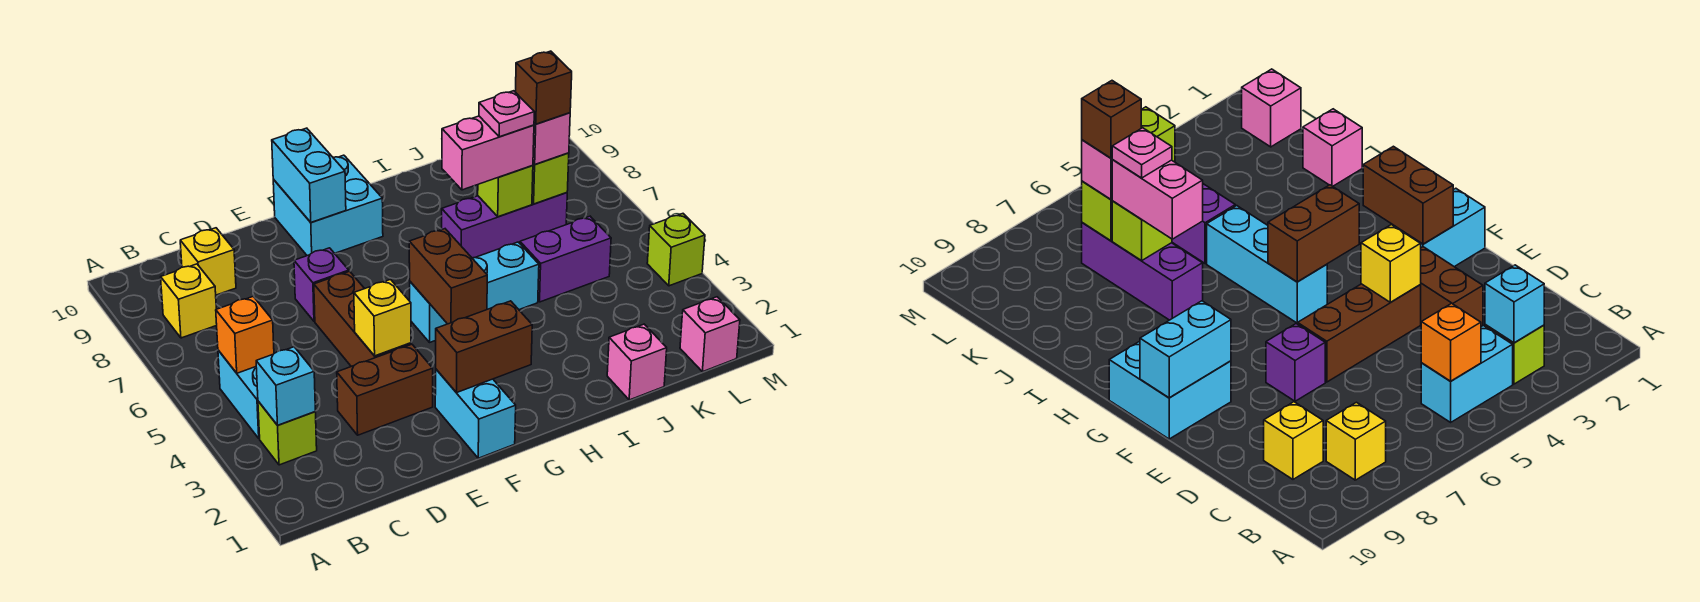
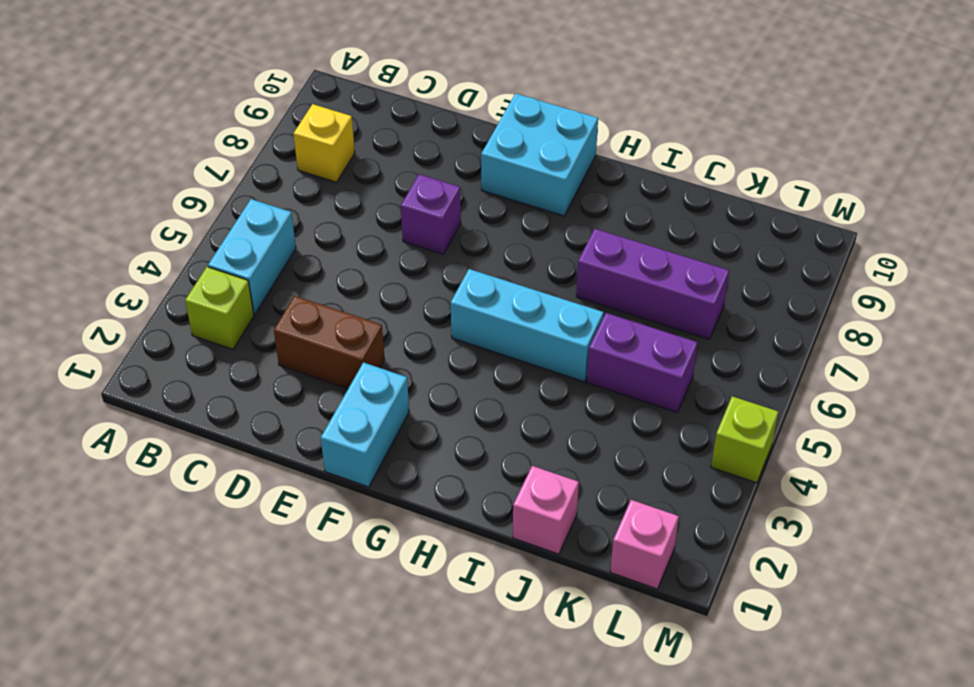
none -> yellow brick C9 level 1
none -> brown brick E4:E6 level 1
none -> cyan brick B3 level 2

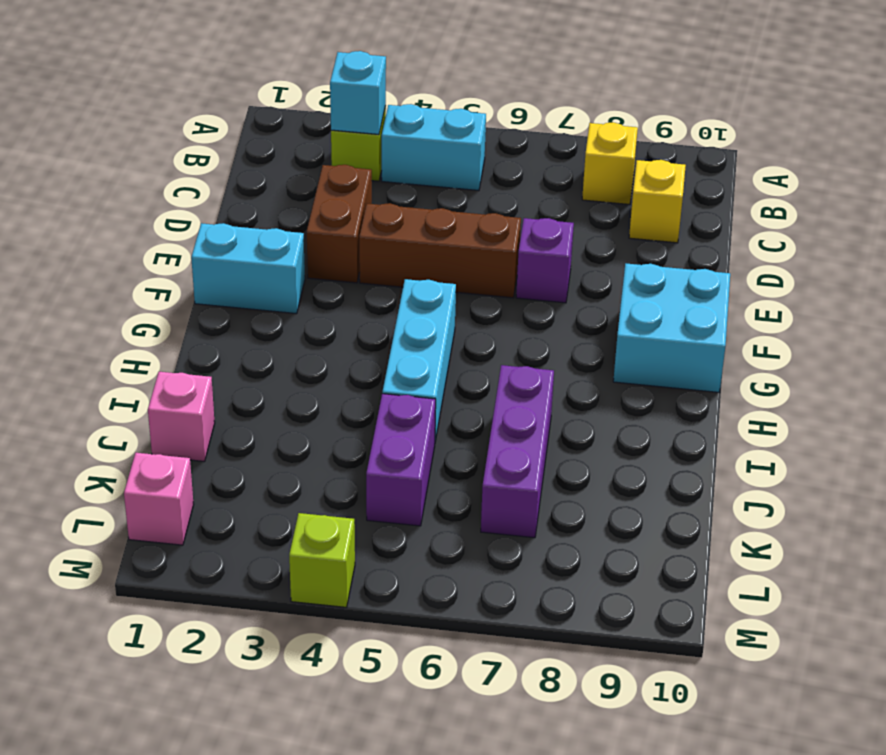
none -> orange brick B5 level 2
none -> yellow brick E4 level 2
none -> brown brick F2:G2 level 2

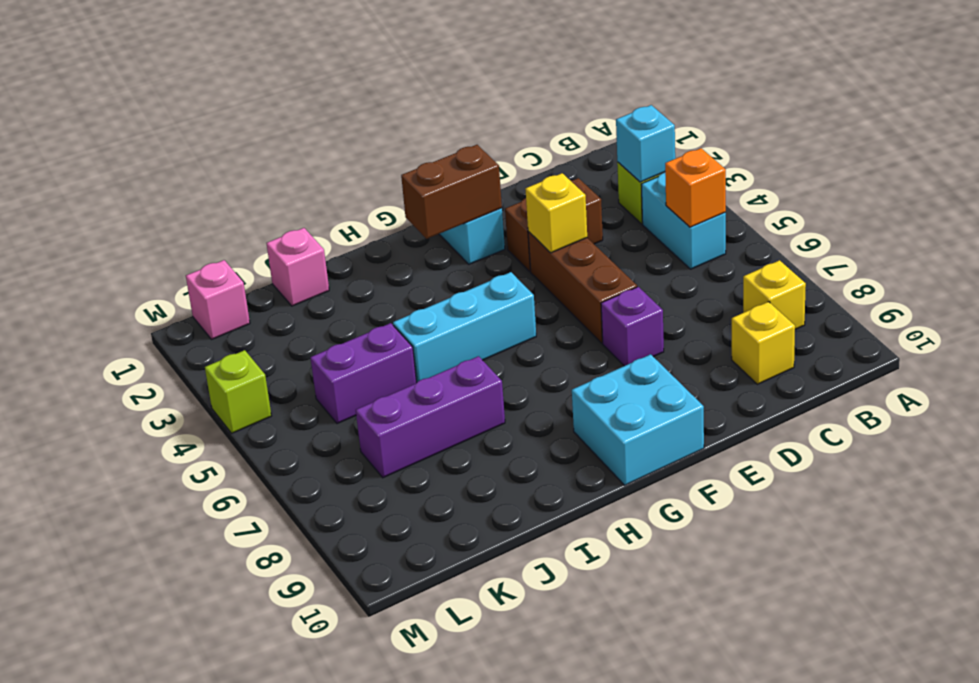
none -> cyan brick F9:F10 level 2
none -> brown brick G4:G5 level 2
none -> lime brick J7 level 2

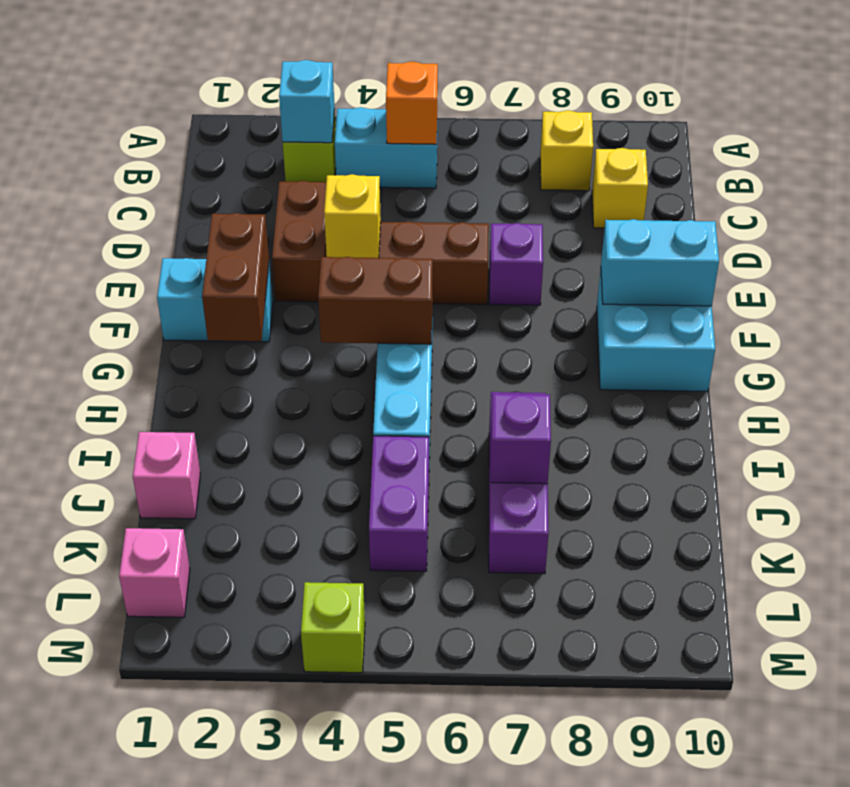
purple brick J7 level 2 -> lime brick J7 level 2
none -> lime brick K7 level 2
none -> pink brick I7:J7 level 3
none -> pink brick K7 level 3

